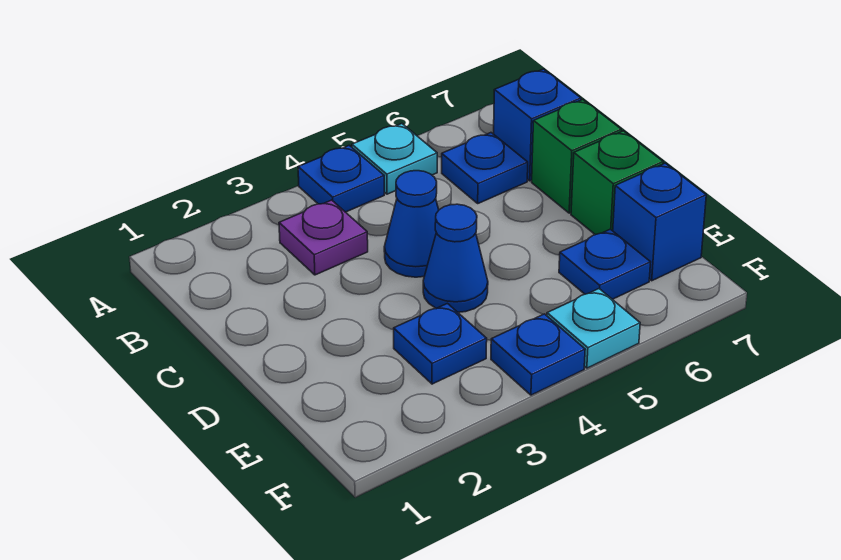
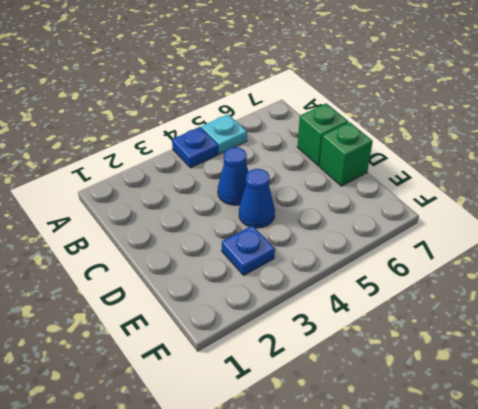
none -> purple plate B3 level 1
none -> blue plate B6 level 1
none -> blue brick B7 level 1

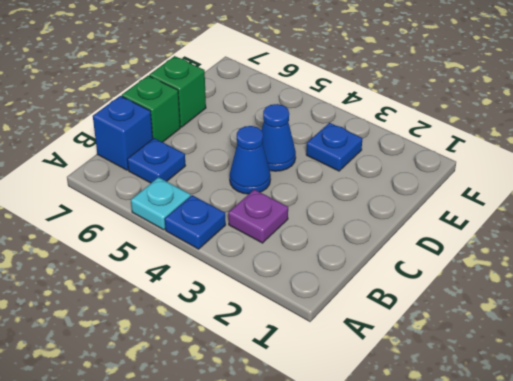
none -> blue plate E6 level 1
none -> blue brick E7 level 1
none -> blue plate F4 level 1

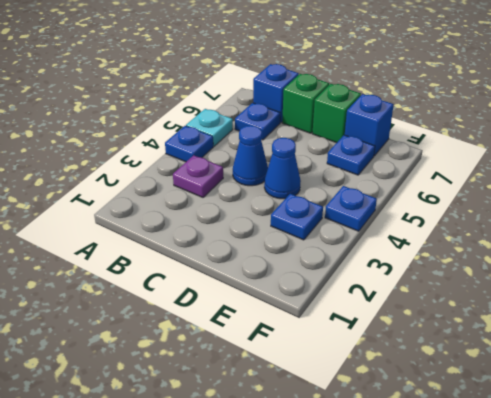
none -> cyan plate F5 level 1

